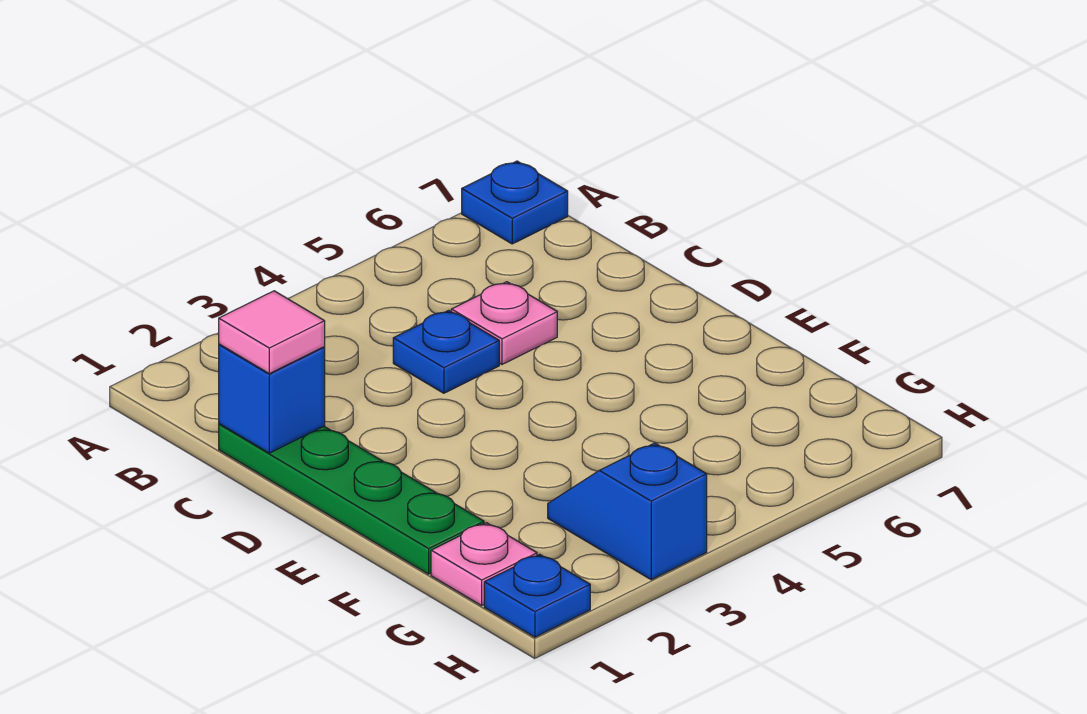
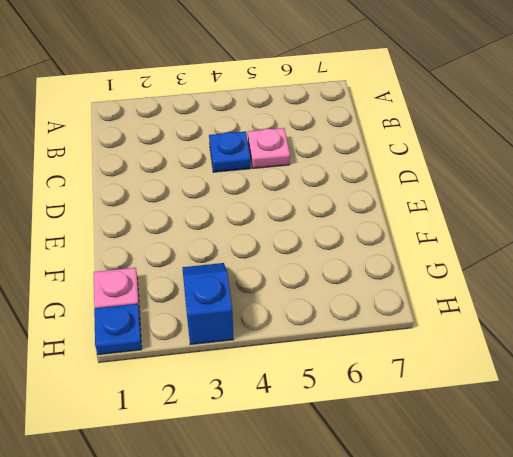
none -> blue plate A7 level 1
none -> green plate C1:F1 level 1

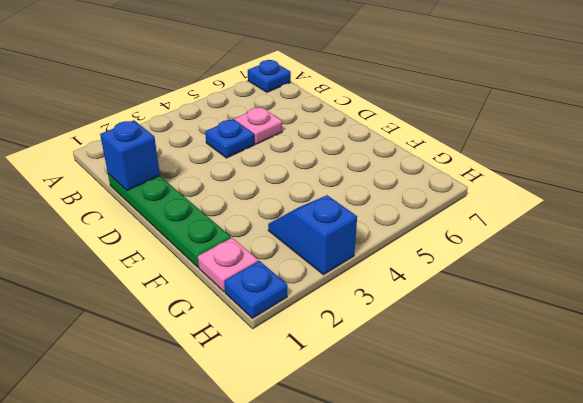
none -> pink tile C1 level 3

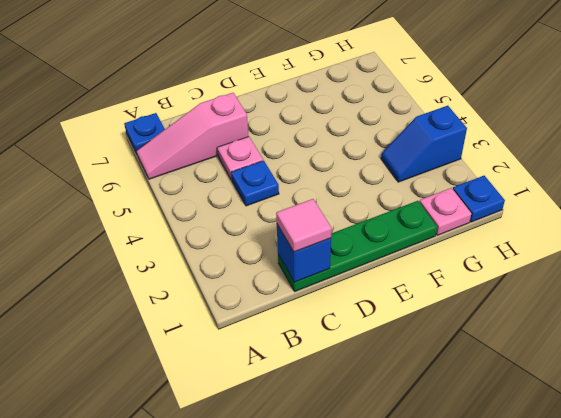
pink slope A6:C6 level 1 top C -> none

